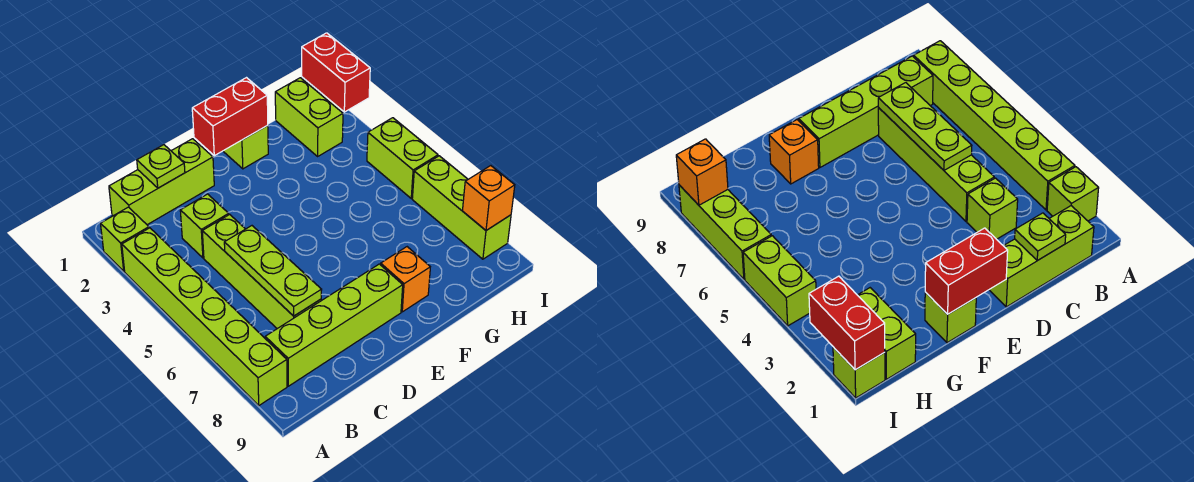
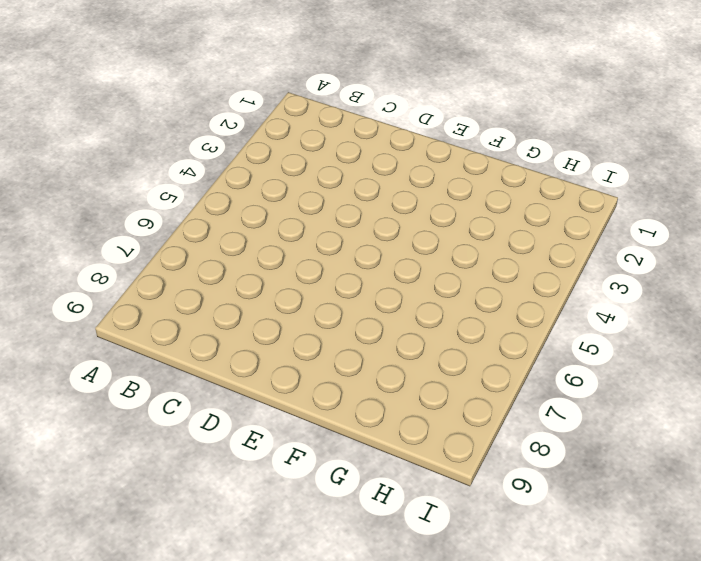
none -> lime brick A2 level 1
none -> lime brick A3:A8 level 1
none -> lime brick B1:D1 level 1

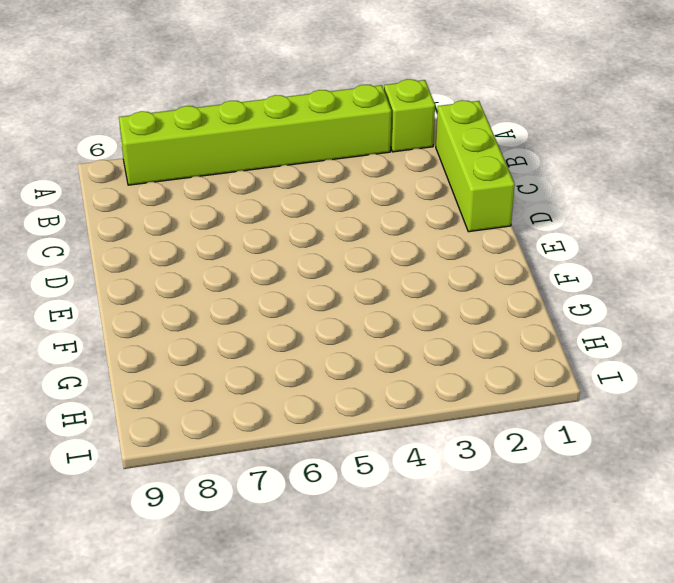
none -> lime brick B8:E8 level 1
none -> lime brick C3 level 1
none -> lime brick C4:C7 level 1

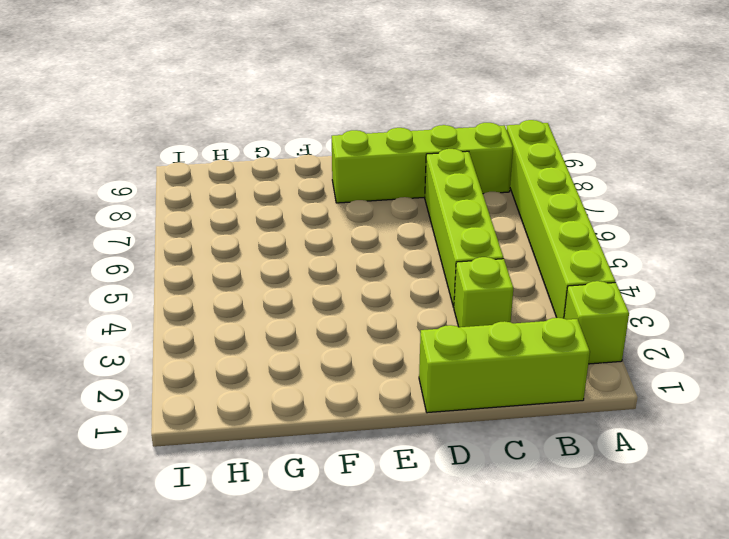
none -> lime brick F1 level 1
none -> orange brick F8 level 1
none -> lime brick H1:H2 level 1

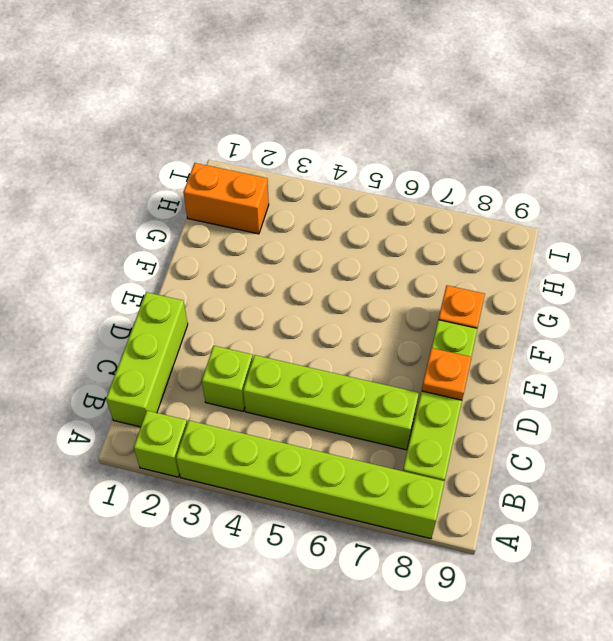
orange plate D8 level 2 -> none
orange brick H1:H2 level 1 -> lime brick H1:H2 level 1
none -> lime brick F1 level 1
none -> lime brick I1 level 1
none -> lime brick I4:I5 level 1

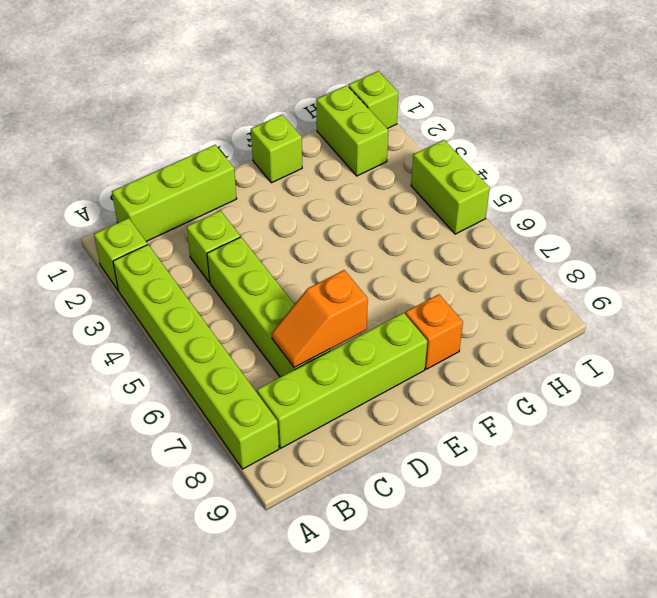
orange slope C7:D7 level 2 top D -> lime plate C5:C7 level 2
none -> lime brick I6:I8 level 1
none -> lime plate C1 level 2
none -> red brick E1:F1 level 2

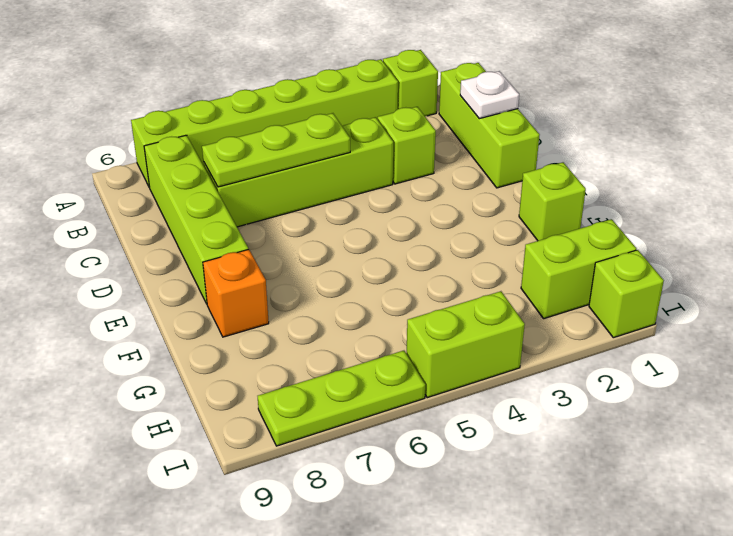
white plate C1 level 2 -> lime plate C1 level 2
lime plate I6:I8 level 1 -> lime brick I6:I8 level 1
none -> red brick E1:F1 level 2
none -> red brick I1:I2 level 2
none -> orange brick I8 level 2

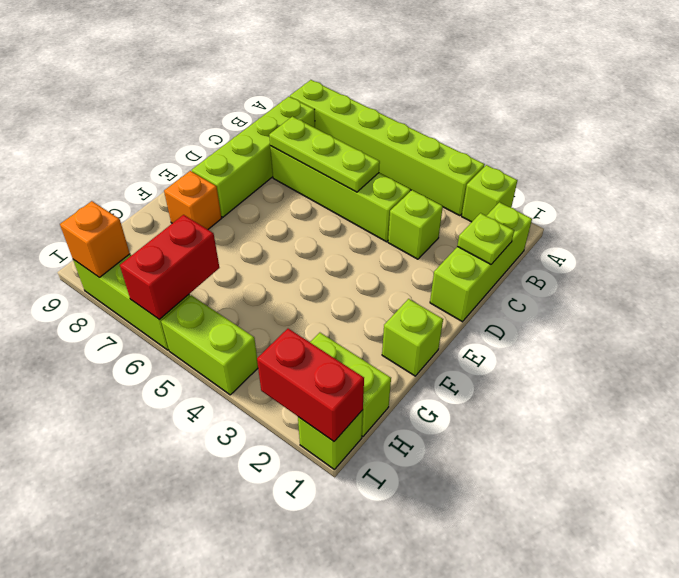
red brick H6:I6 level 2 -> red brick E1:F1 level 2

